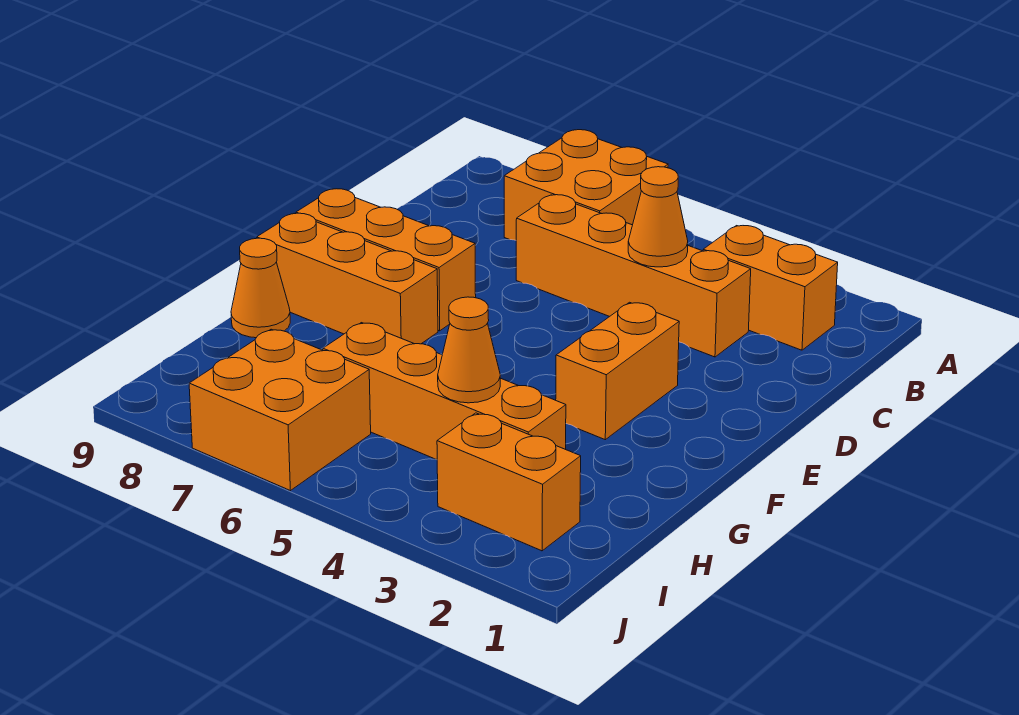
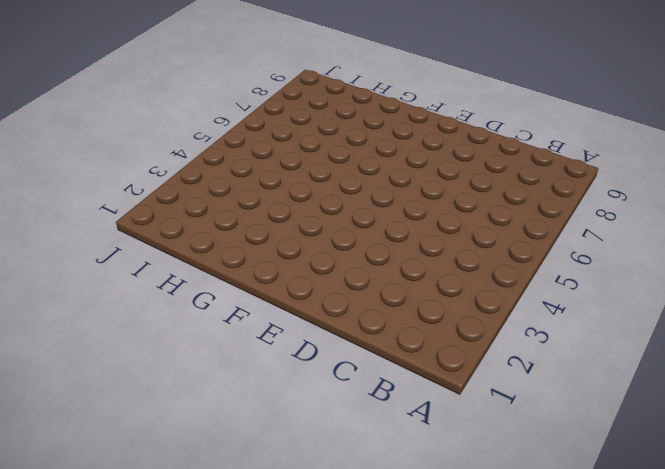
none -> orange brick A6:B7 level 1
none -> orange brick B2:B3 level 1
none -> orange brick C3:C6 level 1

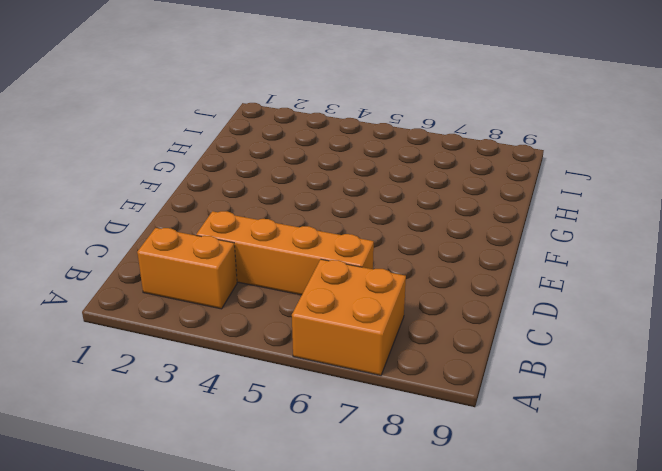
none -> orange brick E3:F3 level 1
none -> orange brick E7:E9 level 1
none -> orange brick F7:F9 level 1

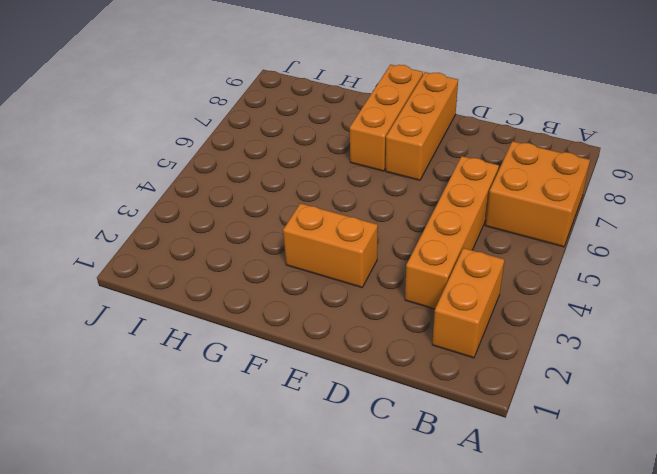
none -> orange cone G9 level 1
none -> orange brick H3:H6 level 1
none -> orange brick I2:I3 level 1

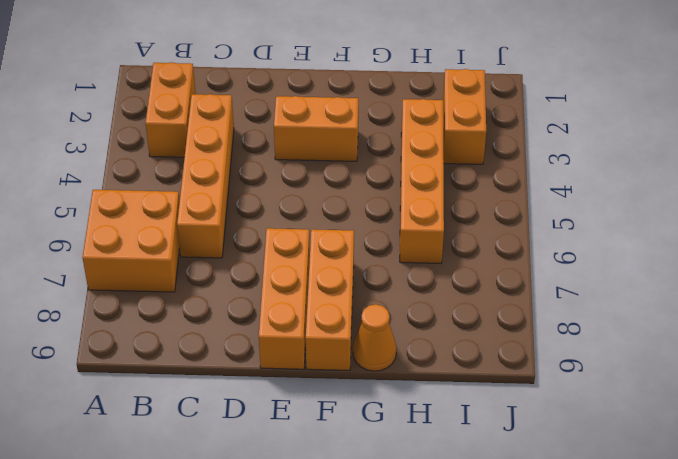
none -> orange brick I6:J7 level 1
none -> orange cone C4 level 2
none -> orange cone H4 level 2

